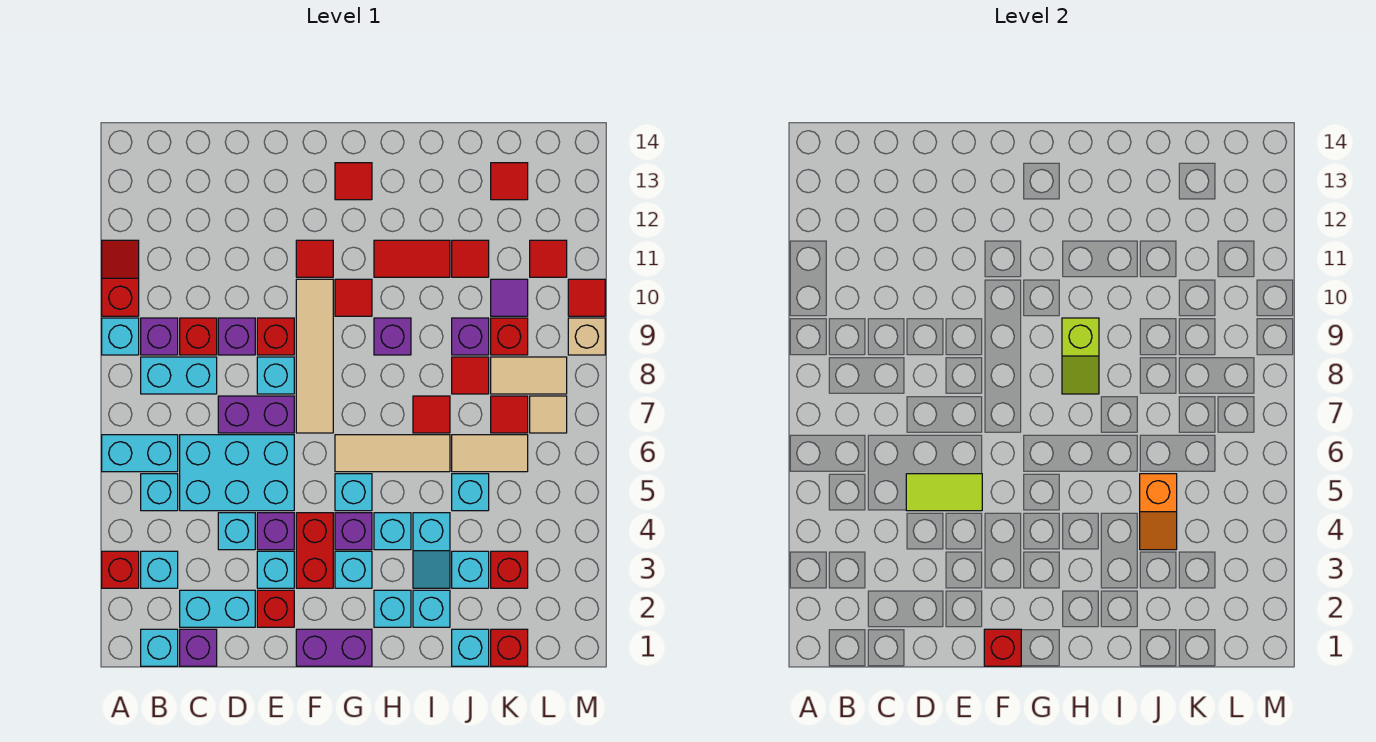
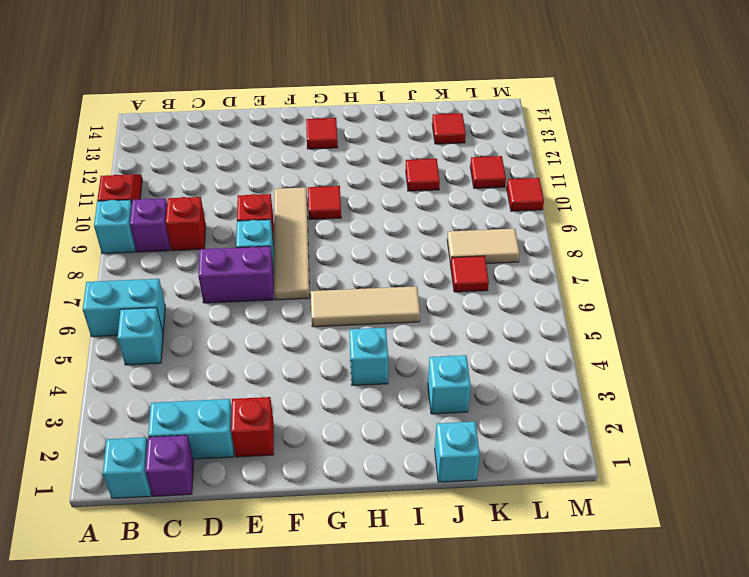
none -> red brick A3 level 1
none -> cyan brick B3 level 1
none -> cyan brick B8:C8 level 1
none -> cyan brick C5:E6 level 1

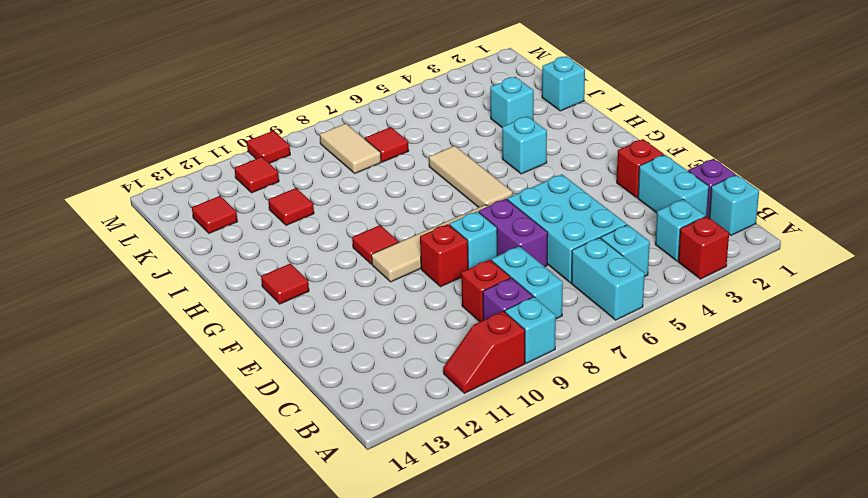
none -> cyan brick D4 level 1
none -> purple brick D9 level 1
none -> cyan brick E3 level 1
none -> purple brick E4 level 1

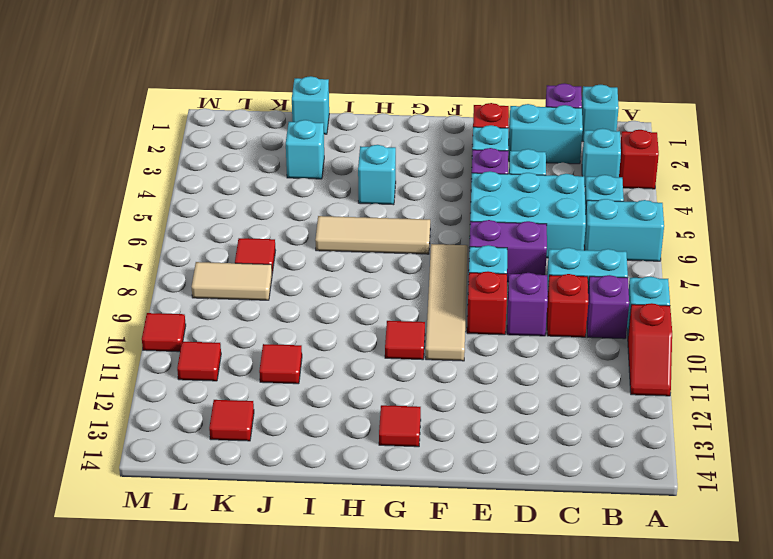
none -> purple brick F1:G1 level 1
none -> red brick F3:F4 level 1
none -> red tile F11 level 1
none -> cyan brick G3 level 1

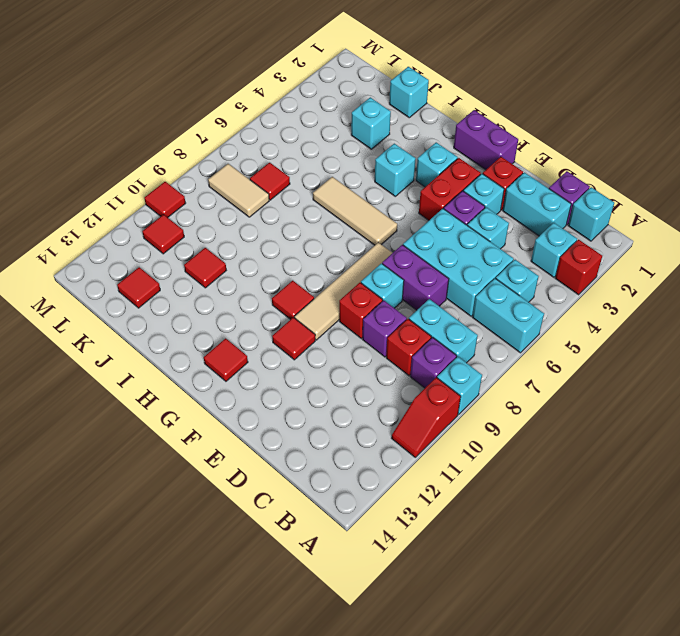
none -> purple brick G4 level 1
none -> cyan brick G5 level 1
none -> cyan brick H2 level 1
none -> purple brick H9 level 1

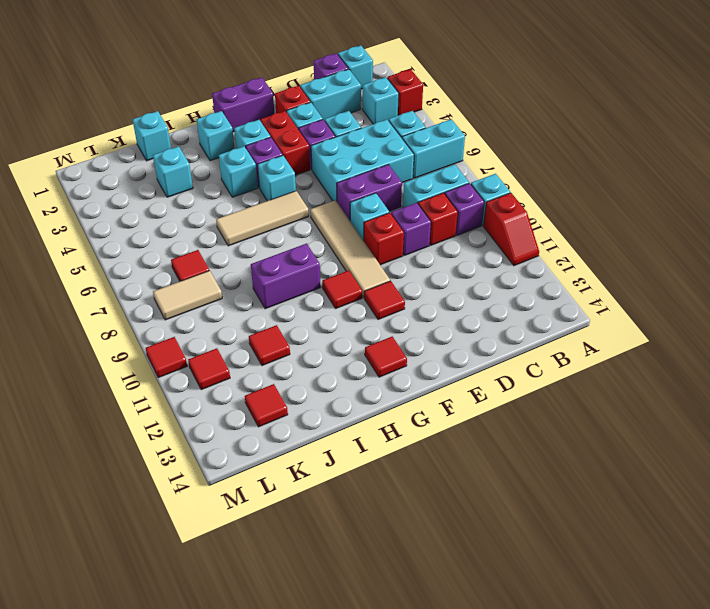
purple brick H9:I9 level 1 -> purple brick H9 level 1
none -> red tile H11:I11 level 1
none -> cyan brick I2 level 1
none -> cyan slope I3:I4 level 1 top 4
none -> red tile I7 level 1

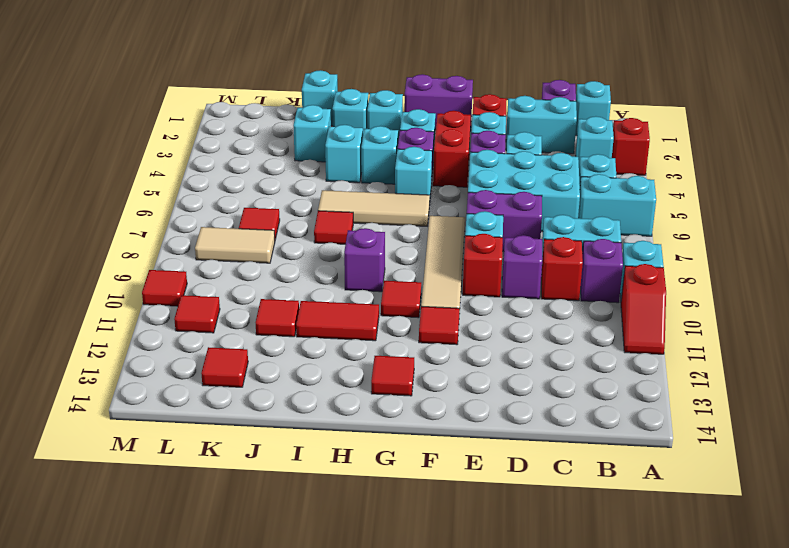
none -> cyan brick J5 level 1
none -> tan tile J6:K6 level 1
none -> red tile J8 level 1
none -> purple brick J9 level 1

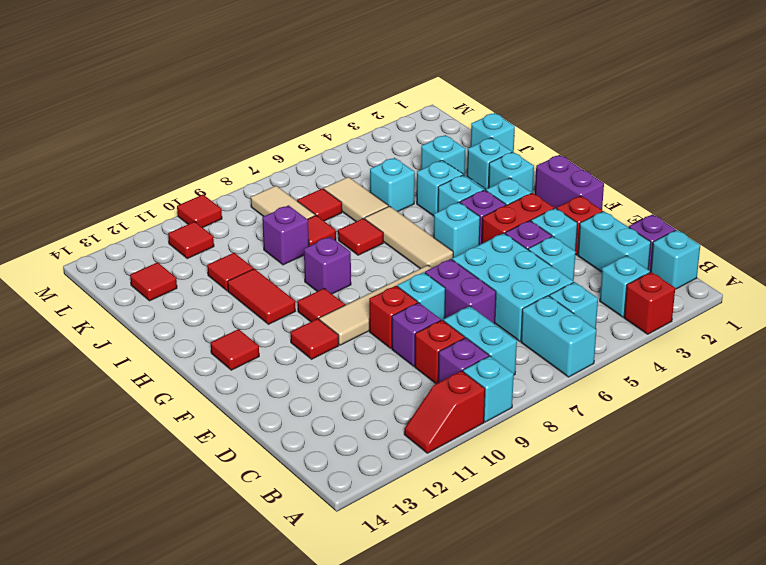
none -> red brick K1 level 1
none -> red brick K3 level 1
none -> red brick K9 level 1
none -> purple tile K10 level 1

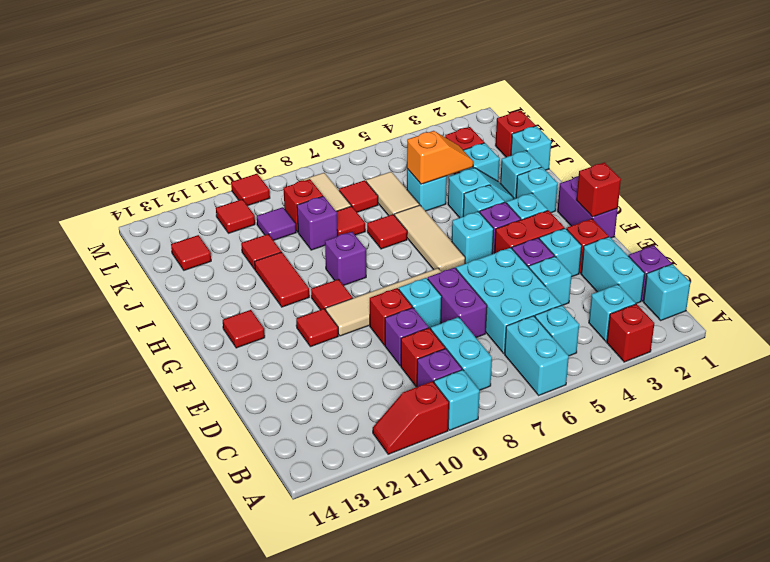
none -> tan tile L7 level 1
none -> tan brick M9 level 1
none -> lime tile D5:E5 level 2
none -> lime slope H8:H9 level 2 top 9

